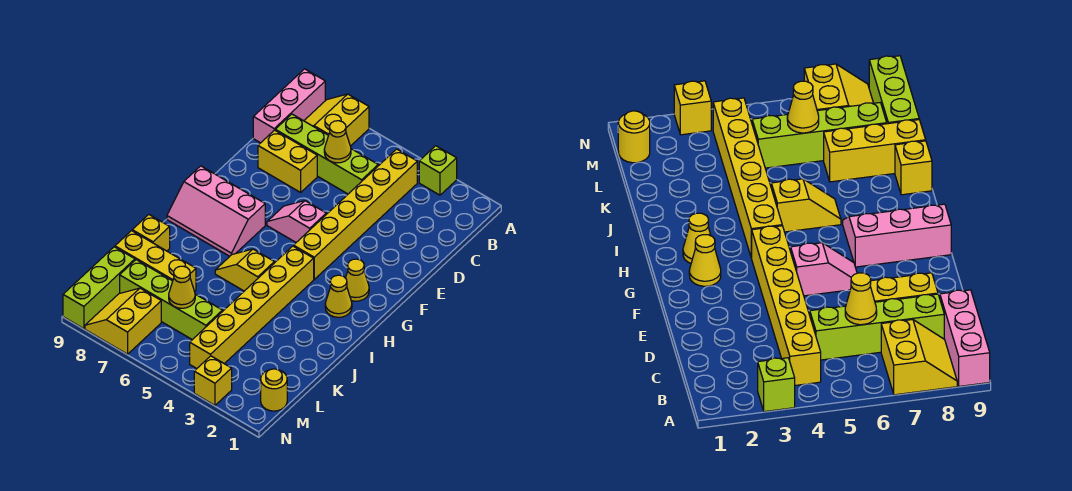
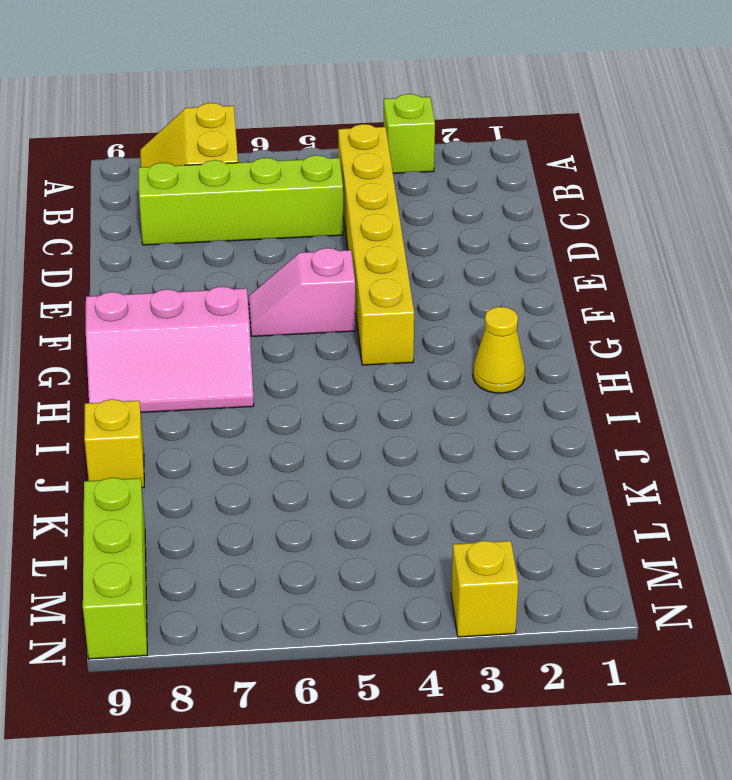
none -> pink brick A9:C9 level 1
none -> yellow brick D7:D8 level 1
none -> yellow cone G2 level 1

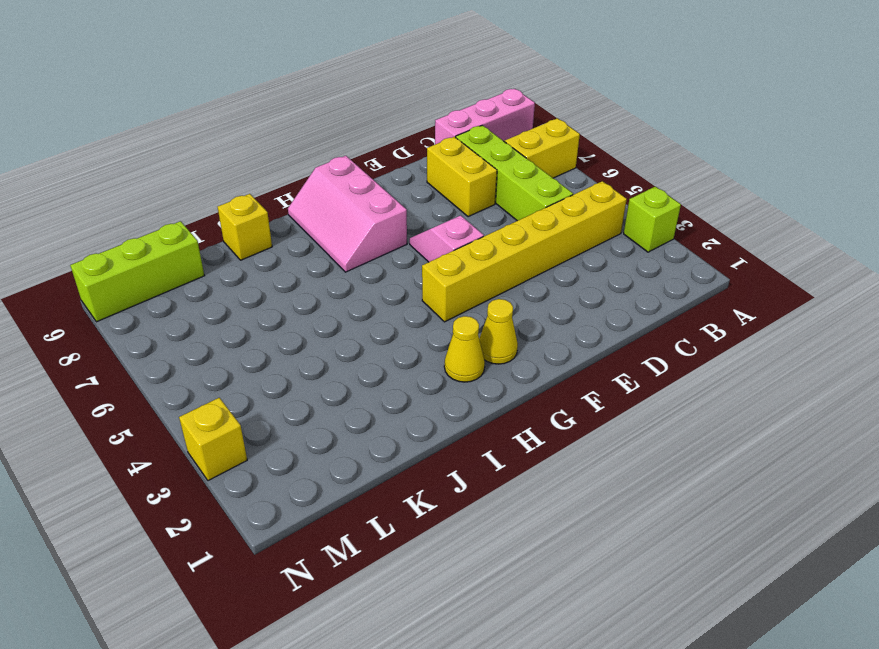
none -> yellow brick H4:M4 level 1
none -> yellow slope I5:I6 level 1 top 5
none -> yellow brick K7:K9 level 1

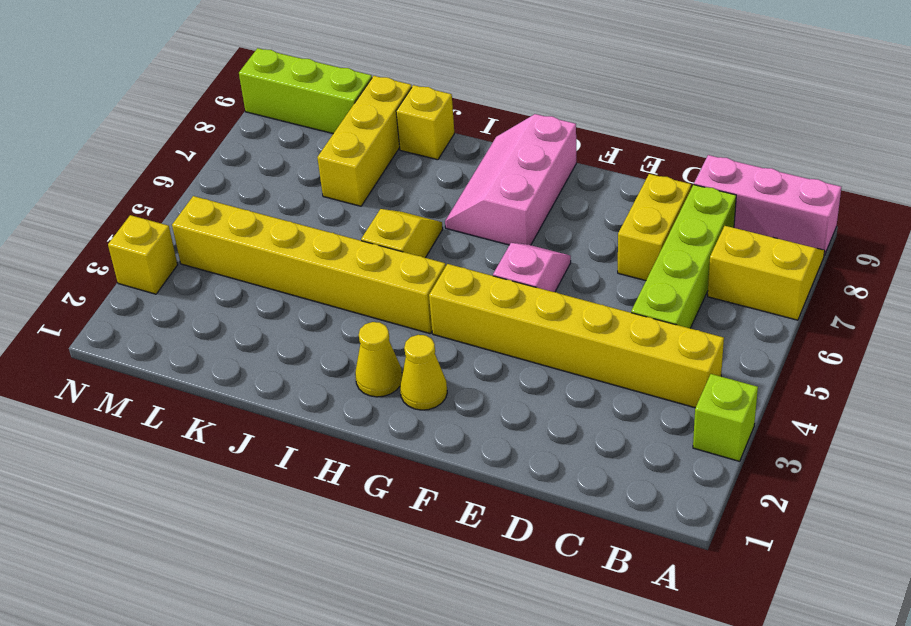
none -> lime brick L5:L8 level 1
none -> yellow round brick M1 level 1
none -> yellow slope M7:N8 level 1 top 7

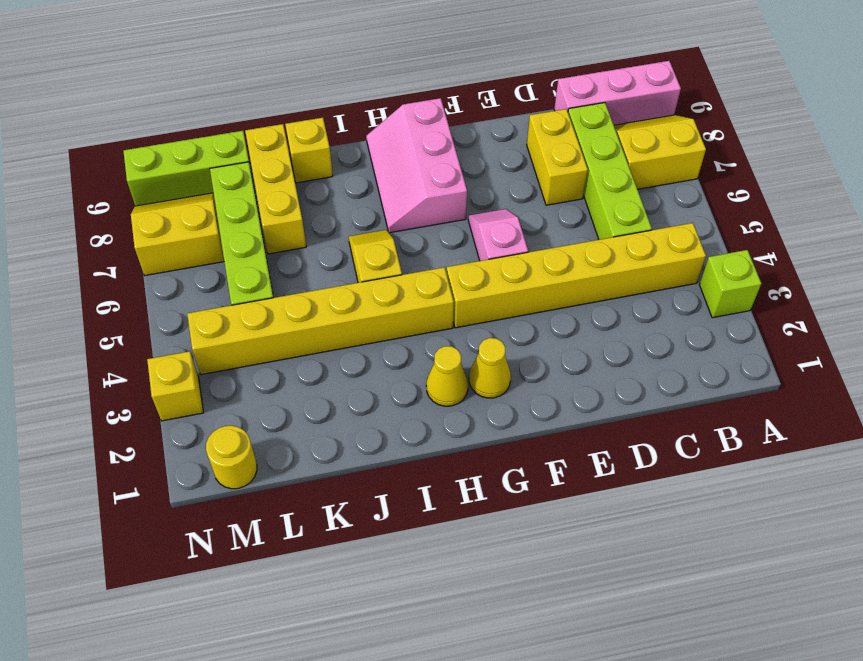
none -> yellow cone C6 level 2
none -> yellow cone L6 level 2

